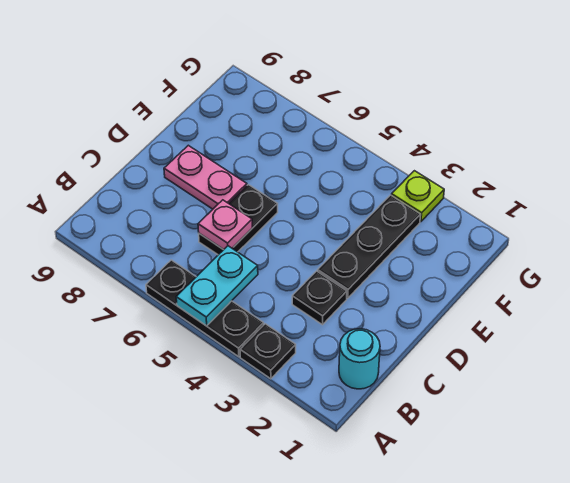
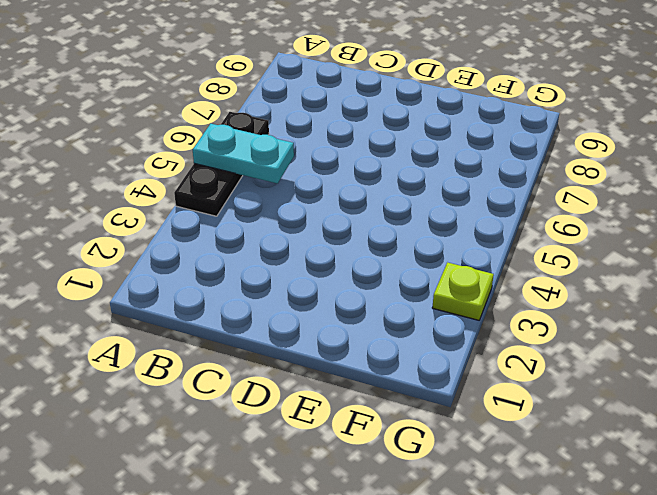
none -> black plate A3 level 1
none -> cyan round brick B1 level 1

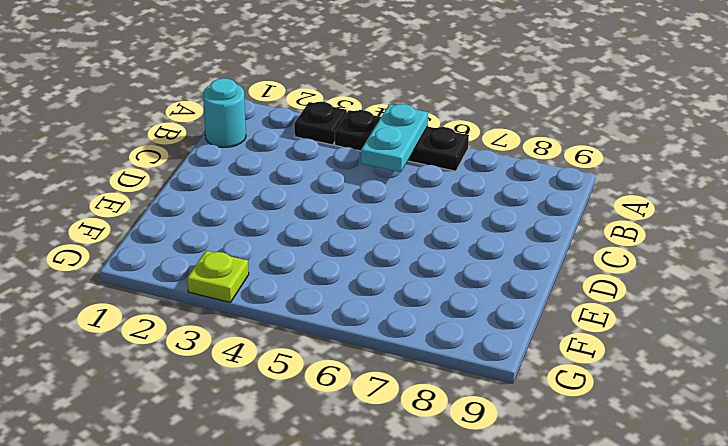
none -> black plate C3 level 1
none -> black plate C6:D6 level 1

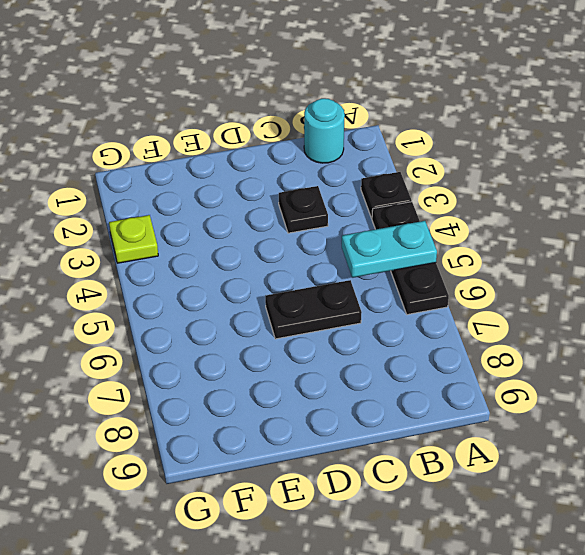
none -> black plate D3:F3 level 1
none -> pink plate D7:D8 level 1

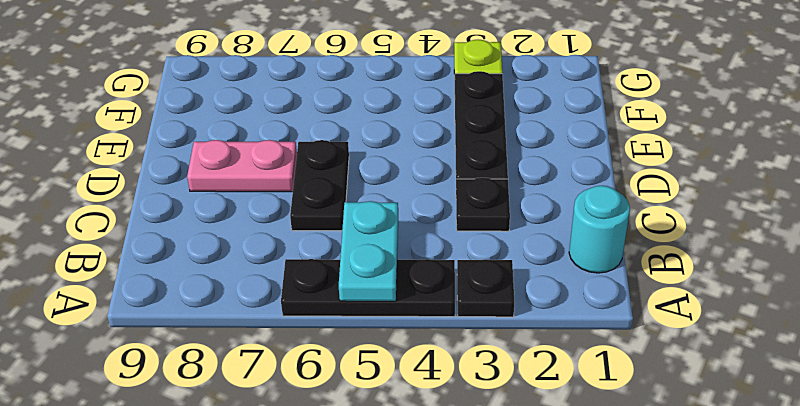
none -> pink plate C6 level 2

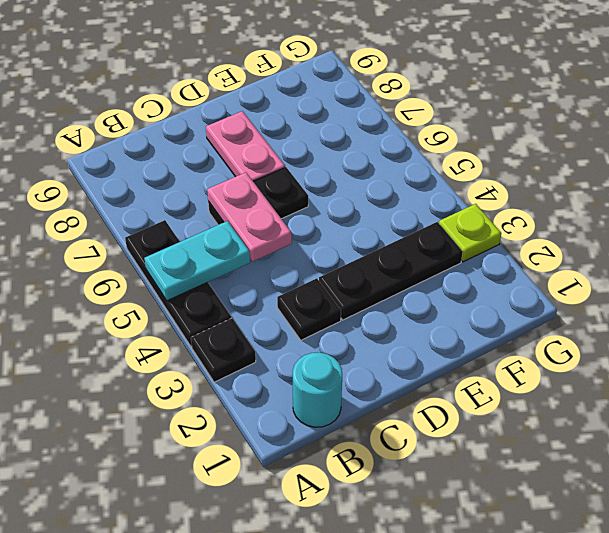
pink plate C5:C6 level 2 -> pink plate C6 level 2

